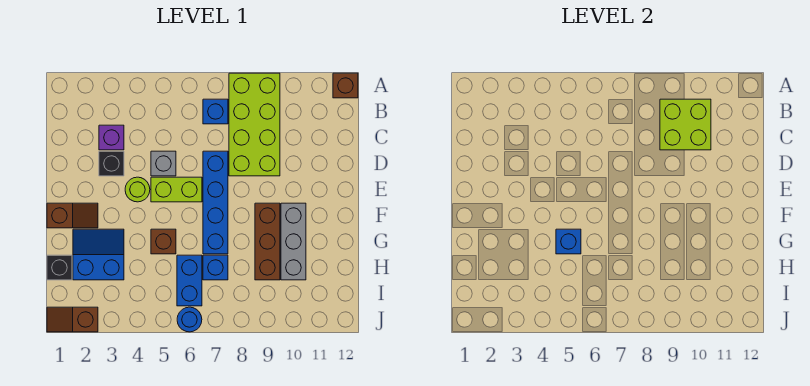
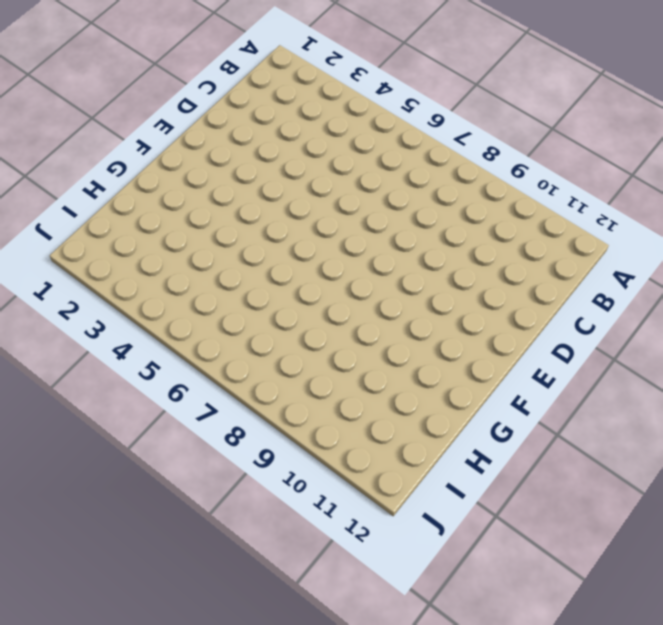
none -> lime brick A8:D9 level 1
none -> brown brick A12 level 1
none -> blue brick B7 level 1

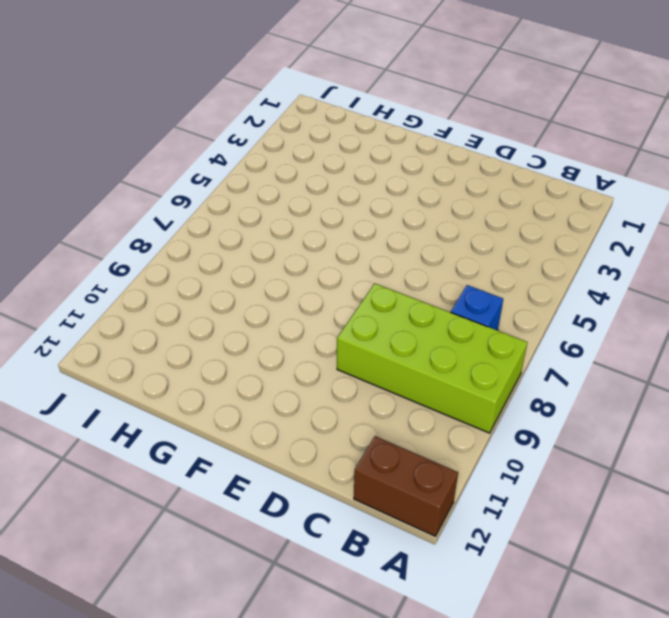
brown brick A12:B12 level 1 -> brown brick A12 level 1
none -> purple brick C3 level 1
none -> black brick D3 level 1
none -> grey brick D5 level 1

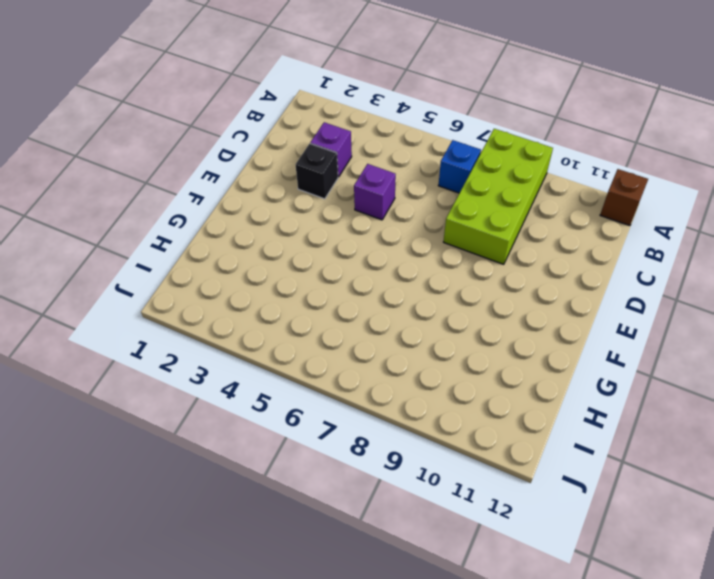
purple brick D5 level 1 -> grey brick D5 level 1
none -> blue brick D7:G7 level 1
none -> lime round brick E4 level 1
none -> lime brick E5:E6 level 1

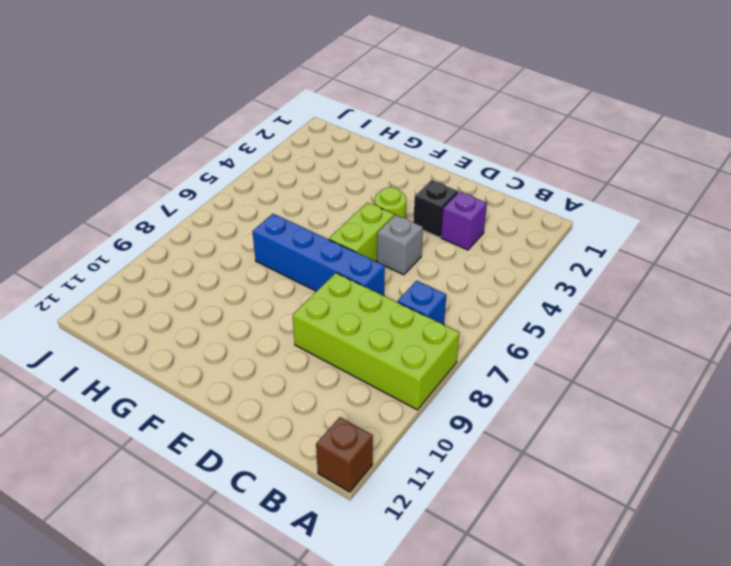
none -> brown slope F1:F2 level 1 top 1
none -> brown brick F9:H9 level 1
none -> grey brick F10:H10 level 1

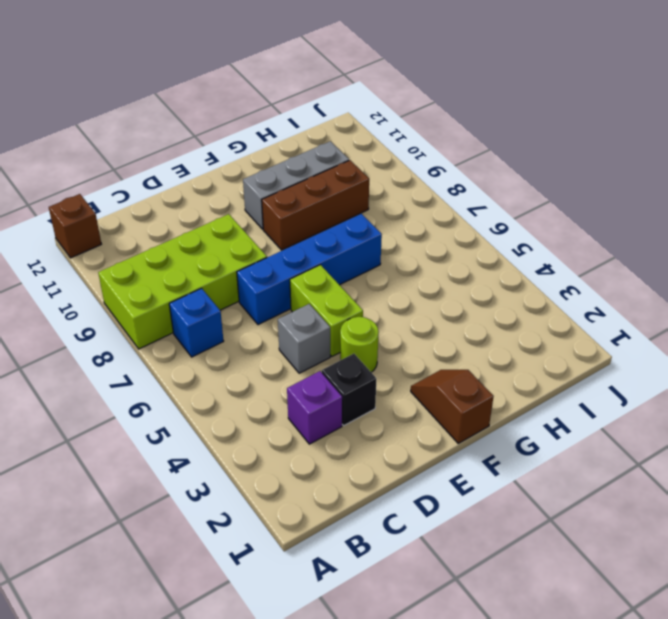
none -> blue slope G2:H3 level 1 top H
none -> brown brick G5 level 1
none -> black brick H1 level 1

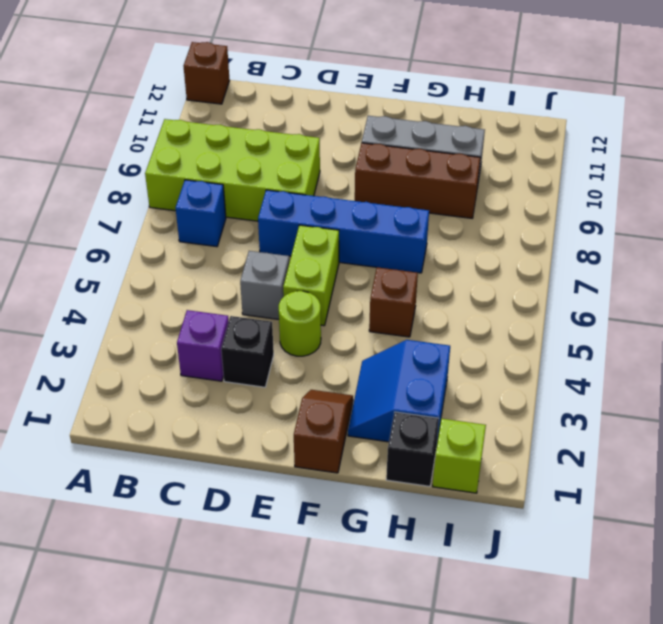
lime brick I1 level 1 -> none
none -> blue brick H6:I6 level 1
none -> blue brick H7 level 1
none -> brown slope J1:J2 level 1 top 2

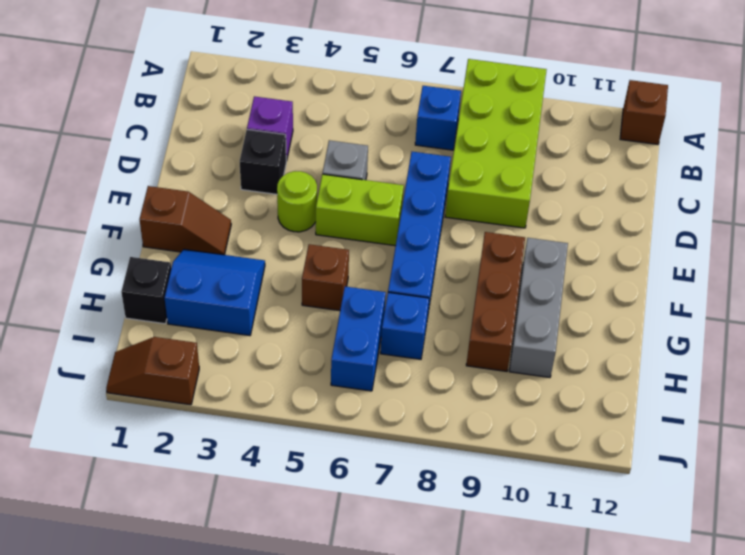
none -> blue round brick J6 level 1
none -> lime brick B9:C10 level 2
none -> blue brick G5 level 2

